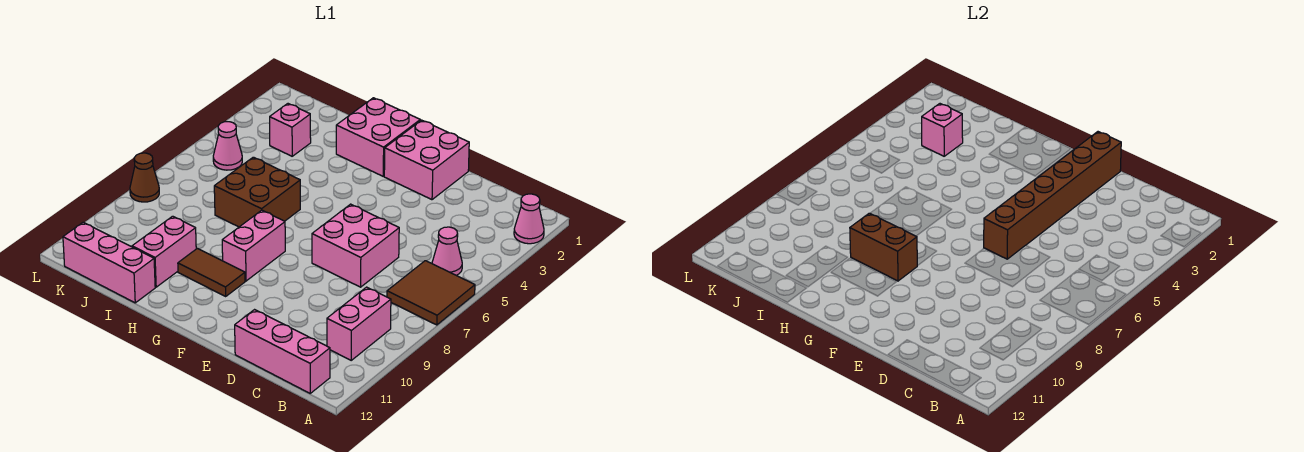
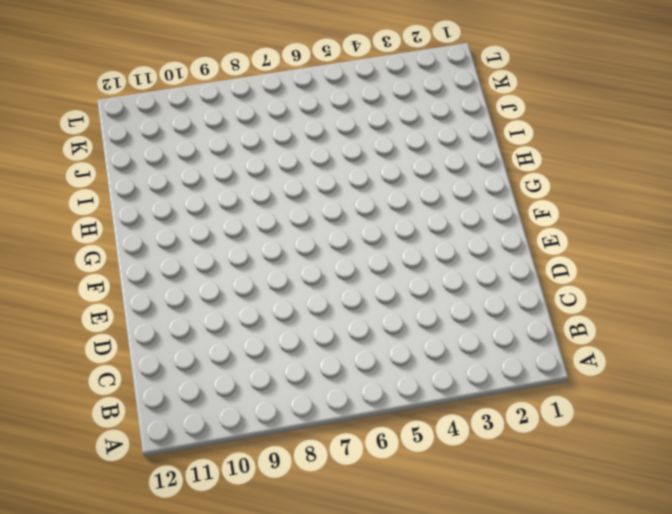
none -> pink cone A2 level 1
none -> brown tile A6:B7 level 1
none -> pink cone B5 level 1

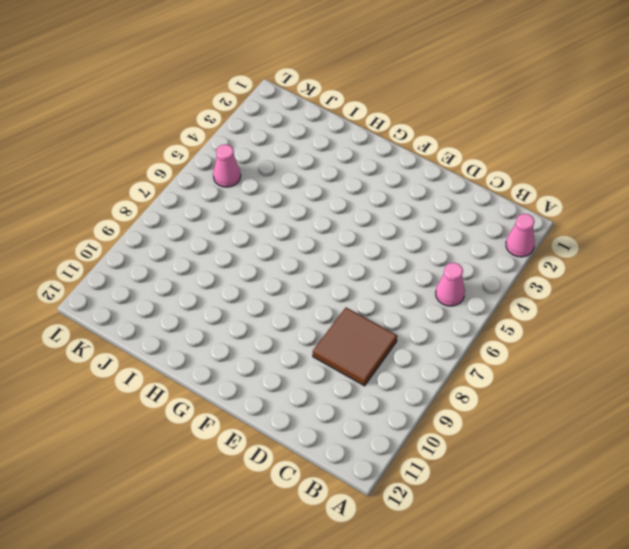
brown tile C8:D9 level 1 -> brown tile A6:B7 level 1
none -> pink brick B9:B10 level 1
none -> pink brick B12:D12 level 1
none -> pink brick D6:E7 level 1

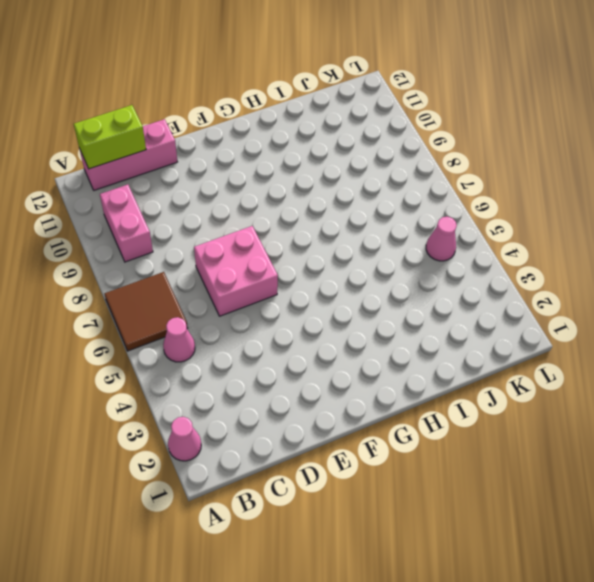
lime brick B12:C12 level 2 -> none
none -> pink brick E1:F2 level 1
none -> pink brick G1:H2 level 1
none -> pink brick G8:G9 level 1

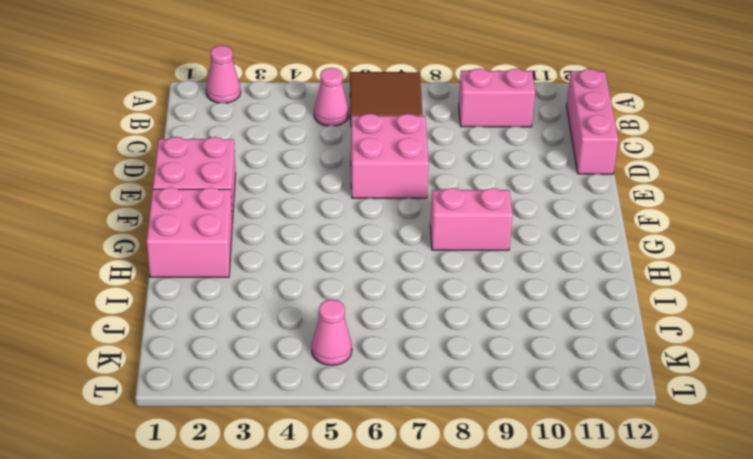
none -> brown tile G10:H10 level 1
none -> brown brick H6:I7 level 1
none -> pink brick I10:I11 level 1

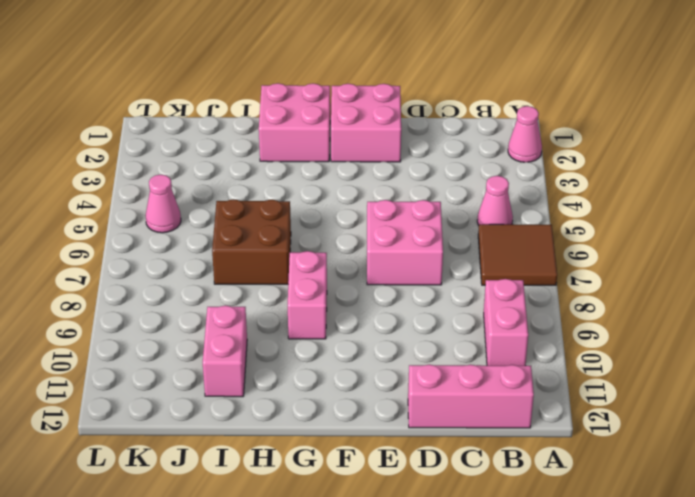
none -> brown tile G10:H10 level 1
none -> pink brick I12:K12 level 1
none -> pink brick J3 level 1

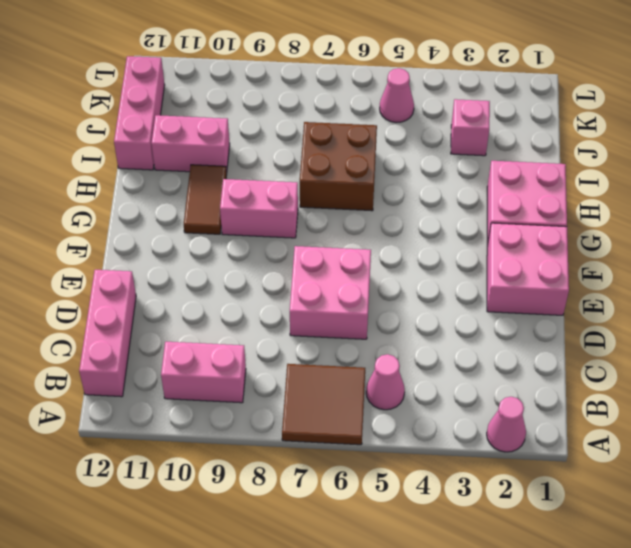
none -> brown cone L8 level 1
none -> brown brick E1:E6 level 2
none -> brown brick G9:H9 level 2

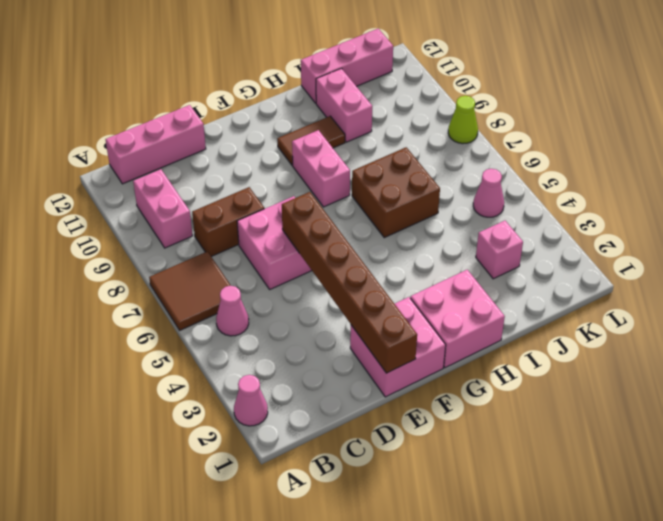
brown brick C8:D8 level 1 -> brown brick G9:H9 level 2
lime cone L8 level 1 -> brown cone L8 level 1
none -> pink brick J3 level 2

